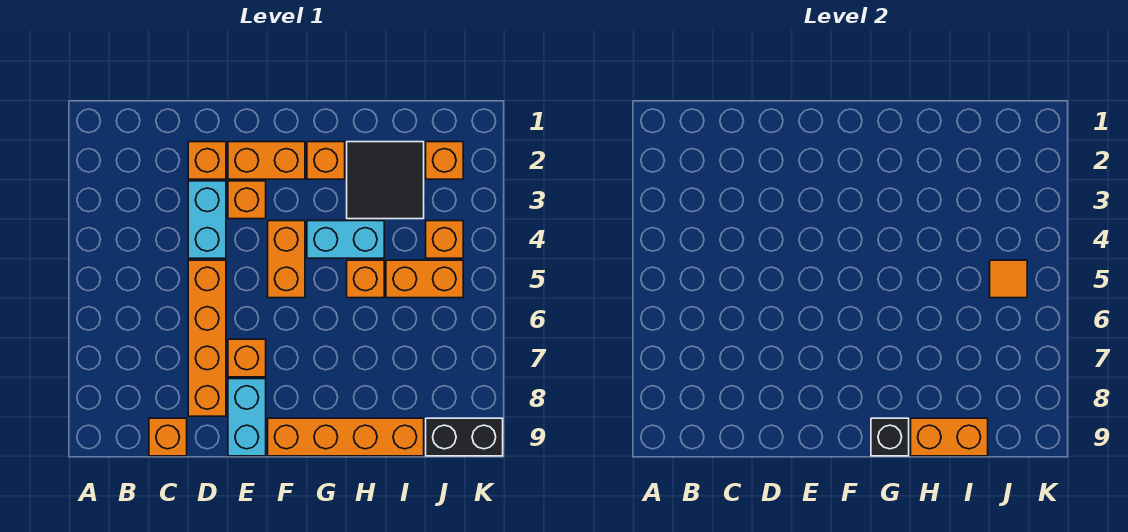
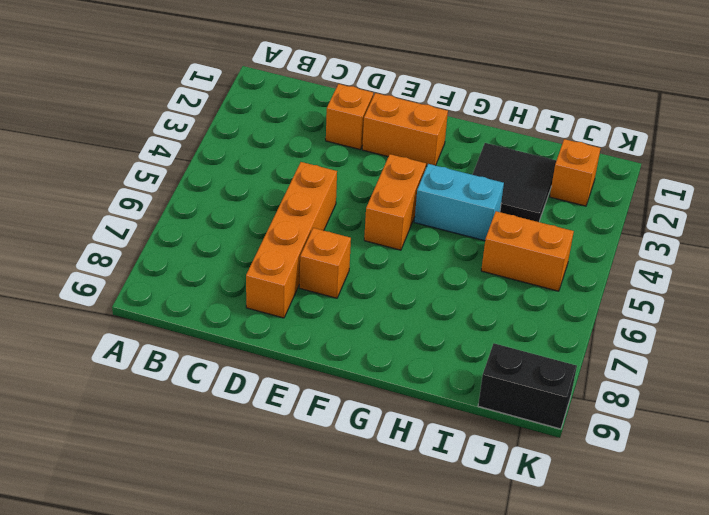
none -> orange brick C9 level 1
none -> cyan brick D3:D4 level 1
none -> orange brick E3 level 1

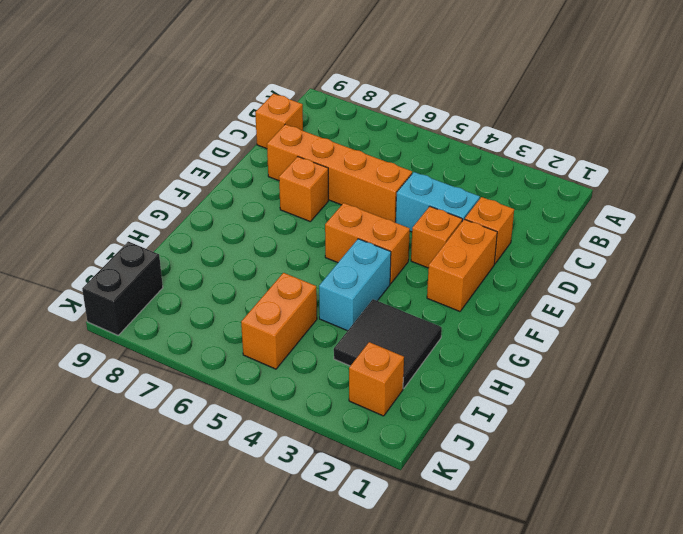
none -> cyan brick E8:E9 level 1
none -> orange brick F9:I9 level 1
none -> orange brick G2 level 1

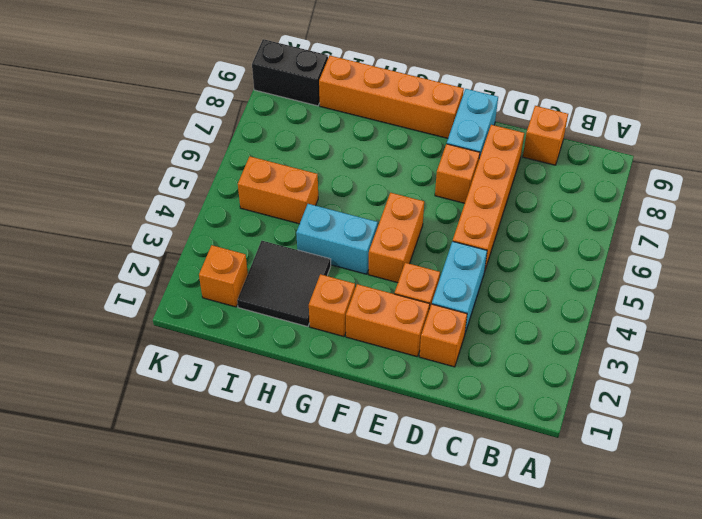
none -> orange brick H5 level 1
none -> orange brick J4 level 1
none -> black brick G9 level 2

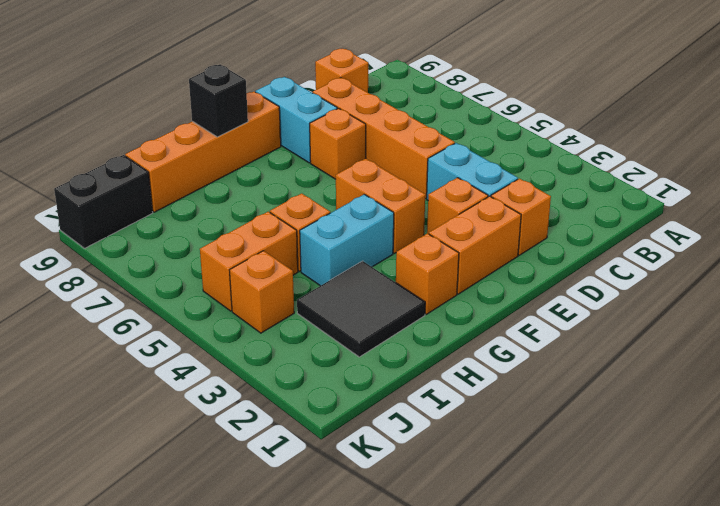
none -> orange brick J2 level 1
none -> orange brick H9:I9 level 2
none -> orange tile J5 level 2

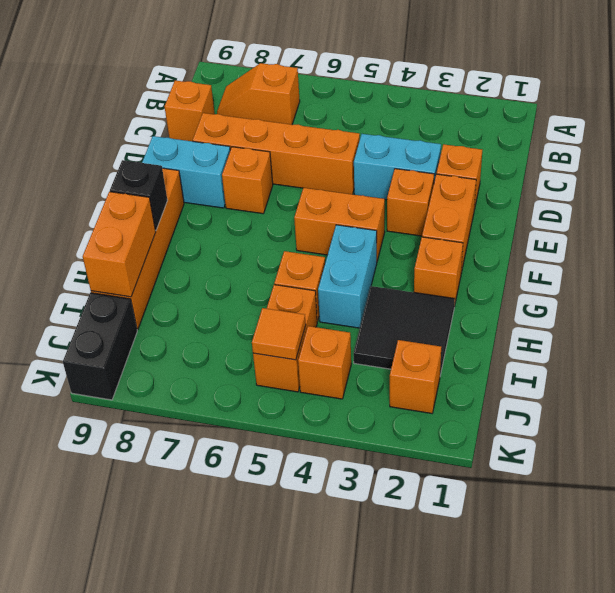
orange slope B7:B8 level 1 top 7 -> none

